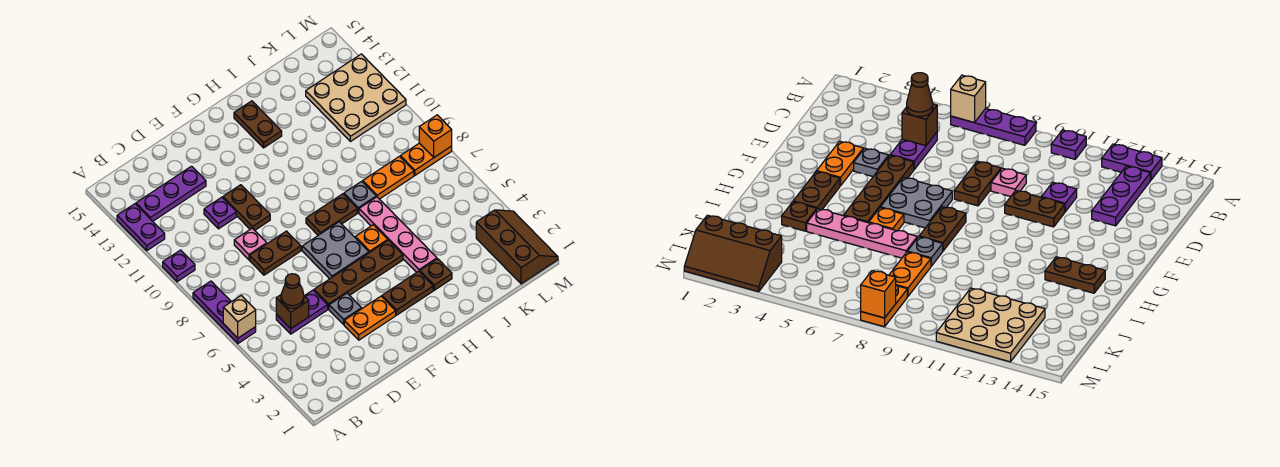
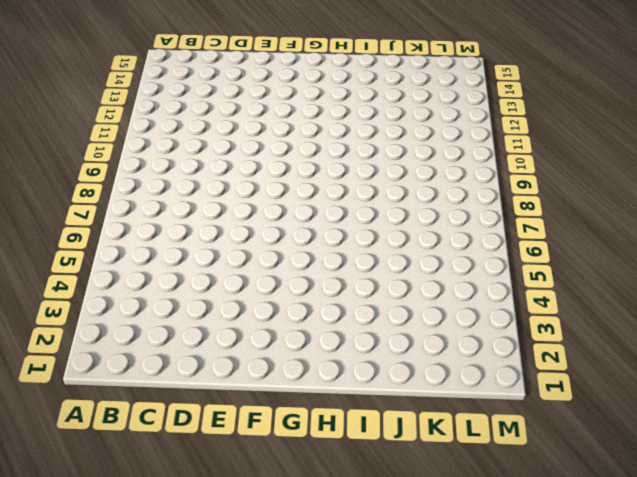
none -> purple plate A6:A8 level 1
none -> purple plate A10 level 1
none -> purple plate A12:A13 level 1

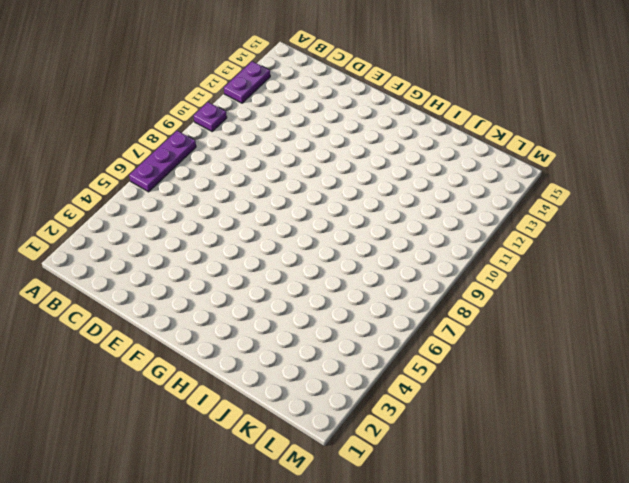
none -> purple plate B13:D13 level 1
none -> purple plate C5:D5 level 1
none -> brown plate D8:E8 level 1

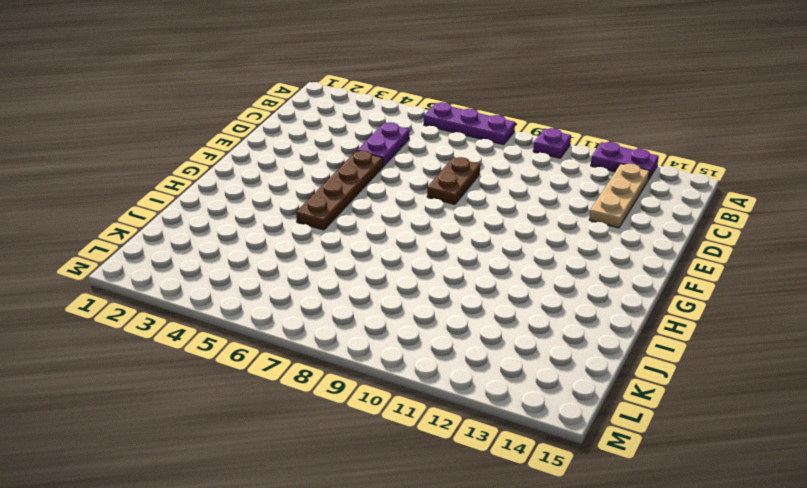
tan plate B13:D13 level 1 -> purple plate B13:D13 level 1
none -> pink plate D9 level 1
none -> purple plate D11 level 1
none -> orange plate E3:F3 level 1

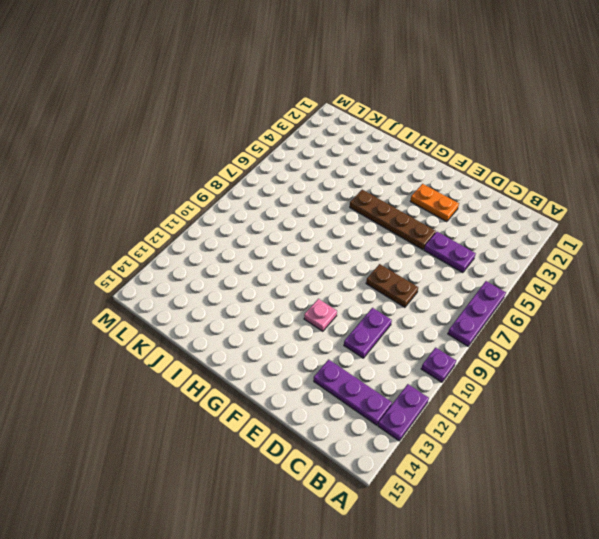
purple plate D10:D11 level 1 -> purple plate D11 level 1
pink plate F11 level 1 -> pink plate D9 level 1
none -> grey plate E4 level 1
none -> brown plate E10:E11 level 1
none -> grey plate F6:G7 level 1

